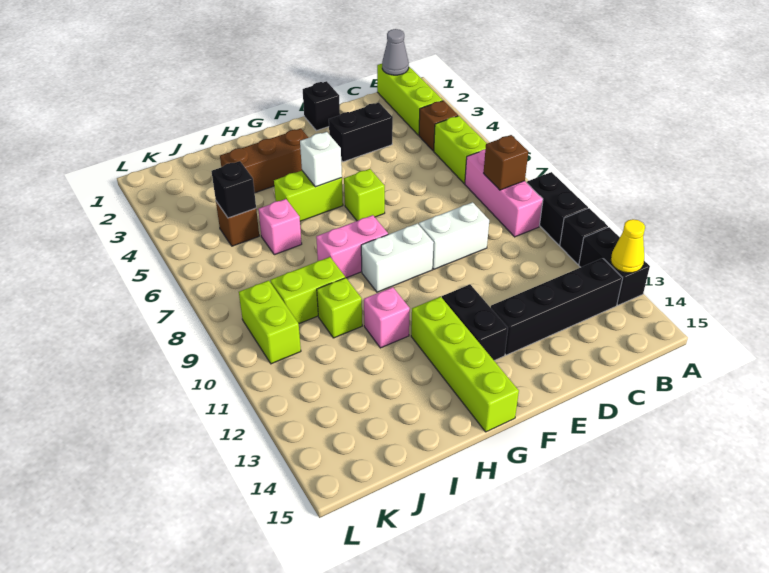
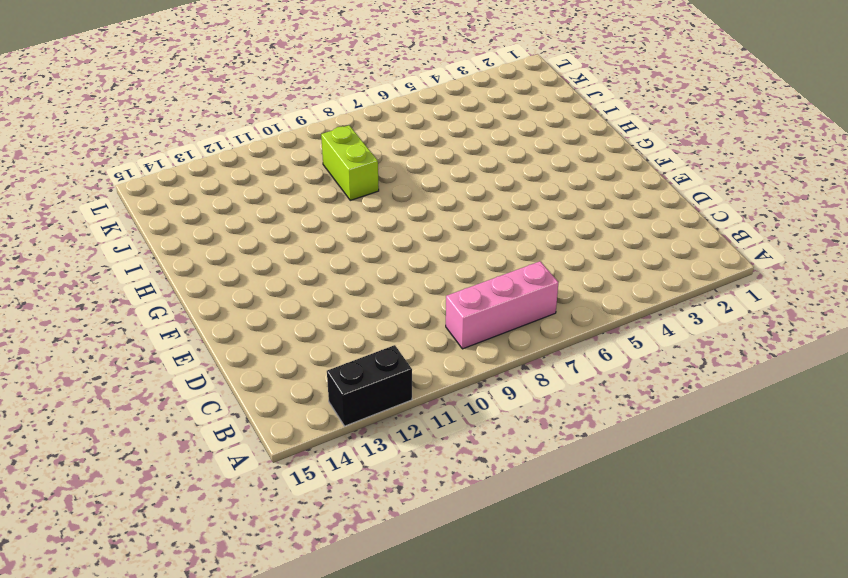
none -> black brick A9:A10 level 1
none -> black brick A11 level 1
none -> lime brick B1:B3 level 1

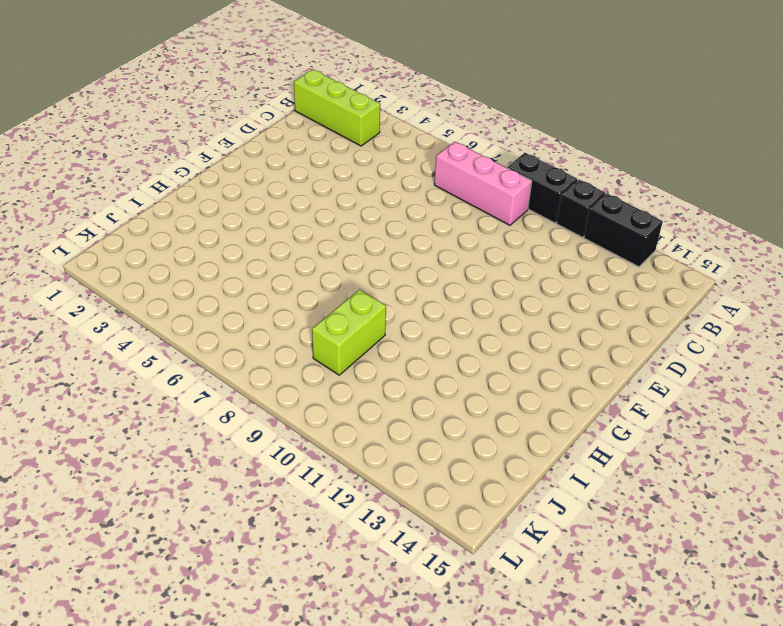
none -> brown brick B4 level 1
none -> lime brick B5:B6 level 1
none -> black brick B13:E13 level 1

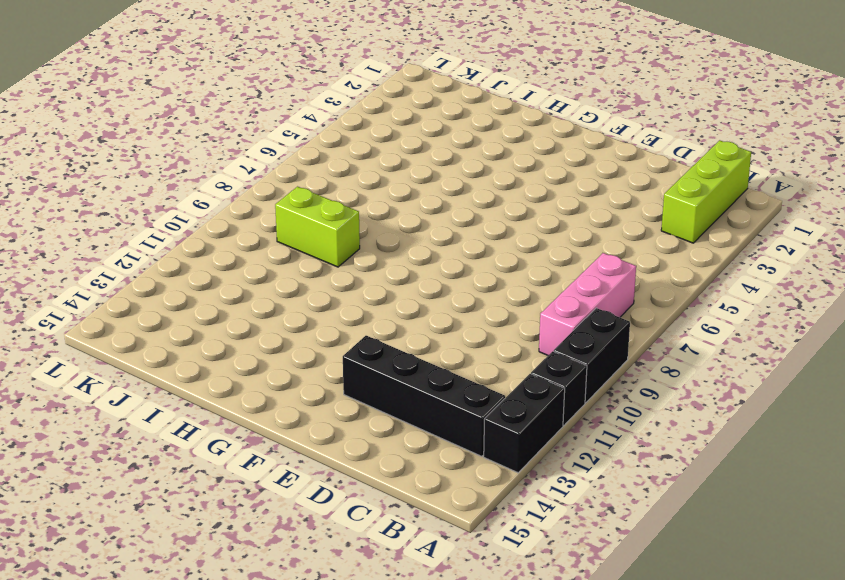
none -> brown brick B4 level 1
none -> lime brick B5:B6 level 1
none -> black brick D3:E3 level 1

